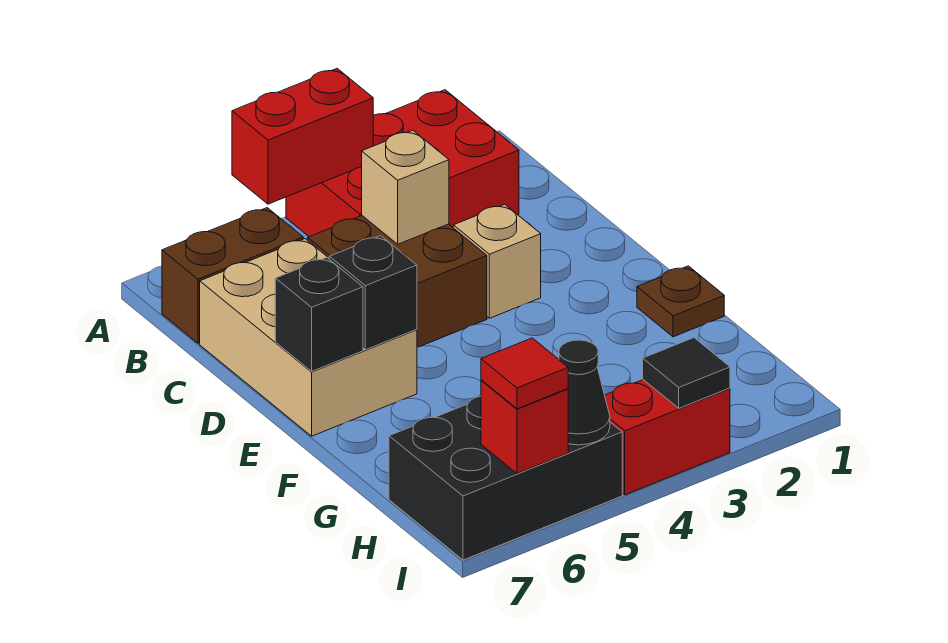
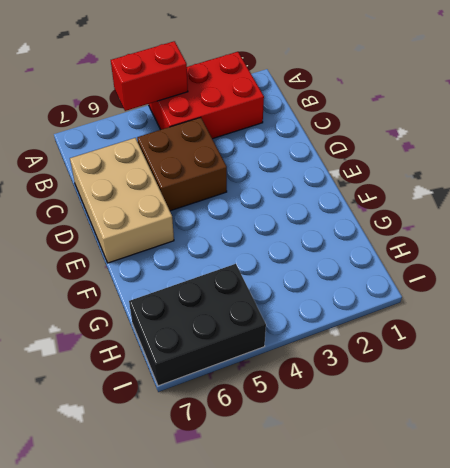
none -> brown brick B6:B7 level 1
none -> tan brick D3 level 1
none -> brown plate F1 level 1

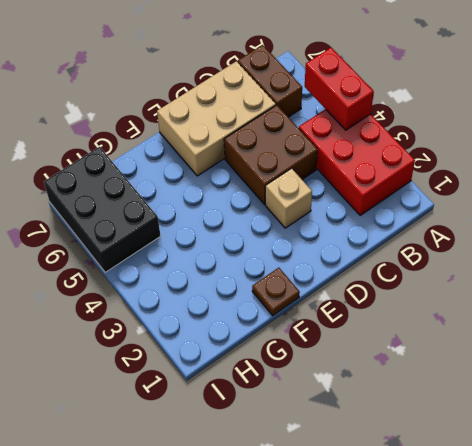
none -> red brick I3:I4 level 1
none -> tan brick C4 level 2
none -> black brick E6 level 2

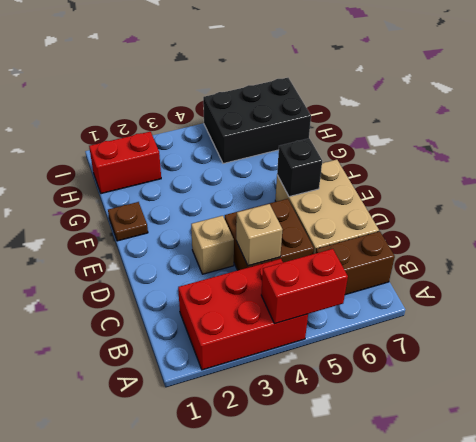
red brick H1:H2 level 1 -> red brick I3:I4 level 1
none -> black brick E7 level 2
none -> black tile I3 level 2
none -> black cone I5 level 2

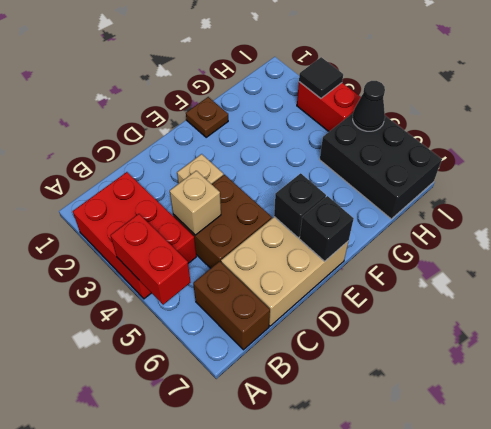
none -> red brick I6 level 2
none -> red tile I6 level 3

